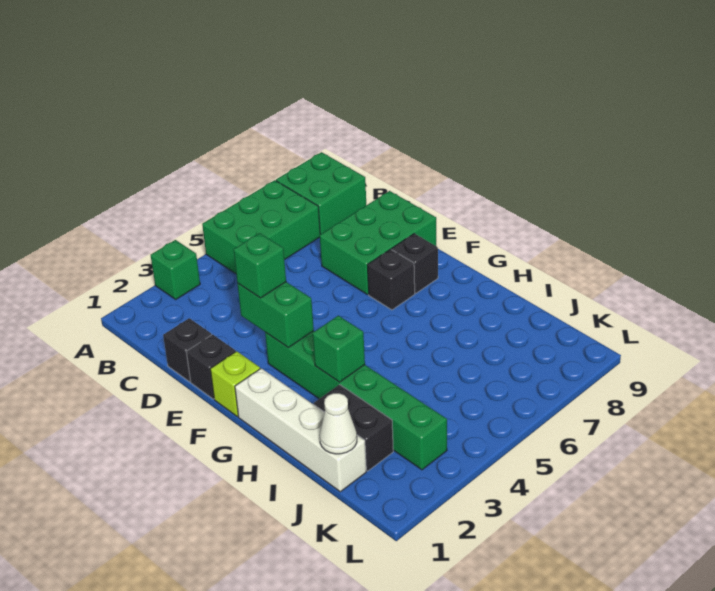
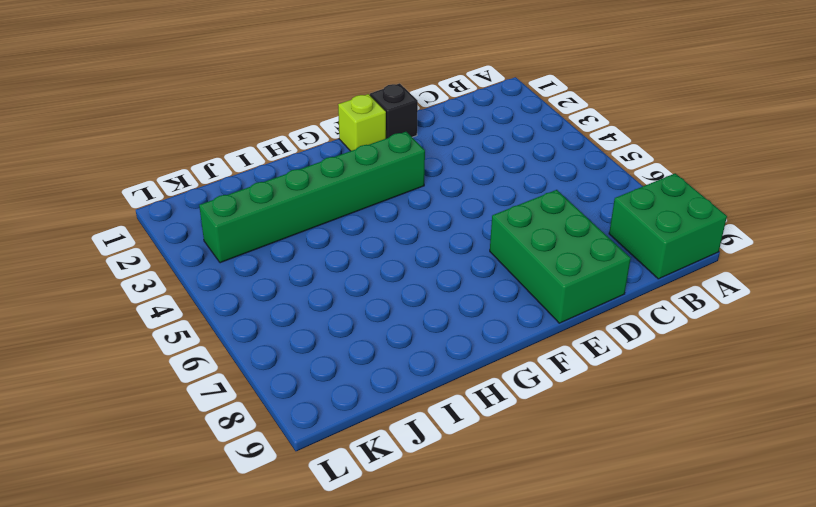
none -> green brick A3 level 1
none -> green brick A5:B7 level 1
none -> black brick D1 level 1

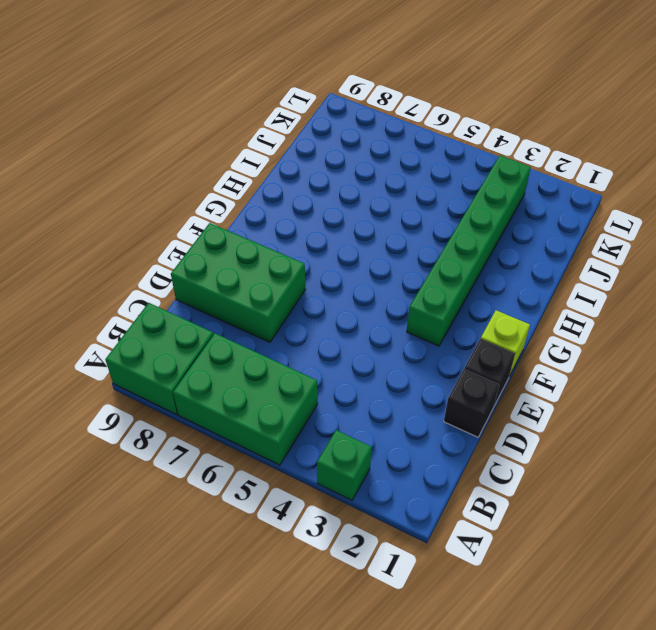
none -> black brick F7 level 1
none -> black brick F8 level 1
none -> white brick G1:J1 level 1

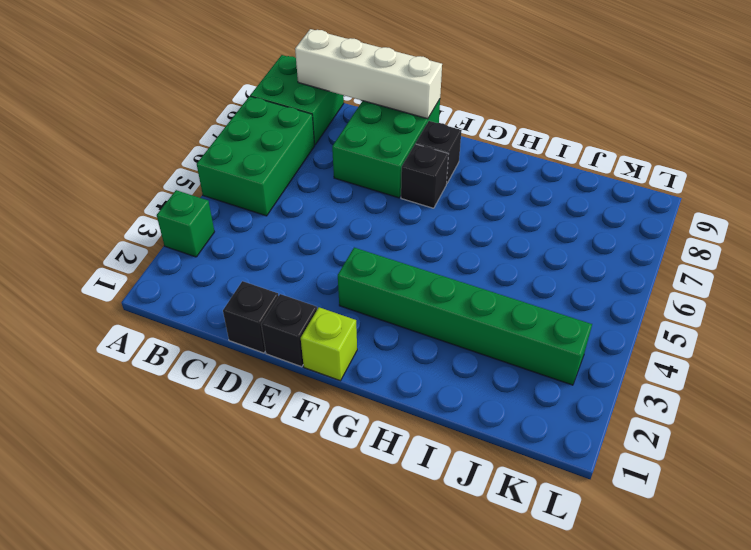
white brick B9:E9 level 2 -> white brick G1:J1 level 1
none -> black brick I2:J2 level 1
none -> green brick E3:F3 level 2
none -> green brick H3 level 2

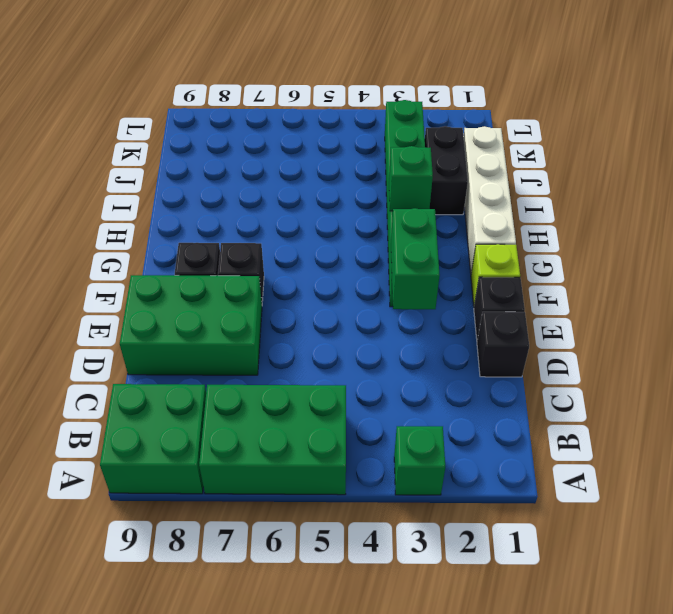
none -> white cone J1 level 2
none -> green brick E3 level 3

